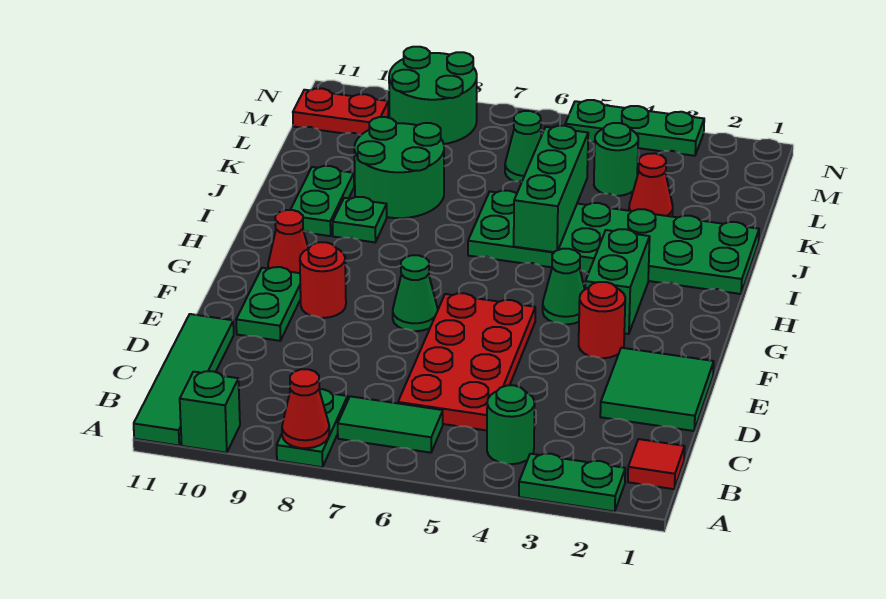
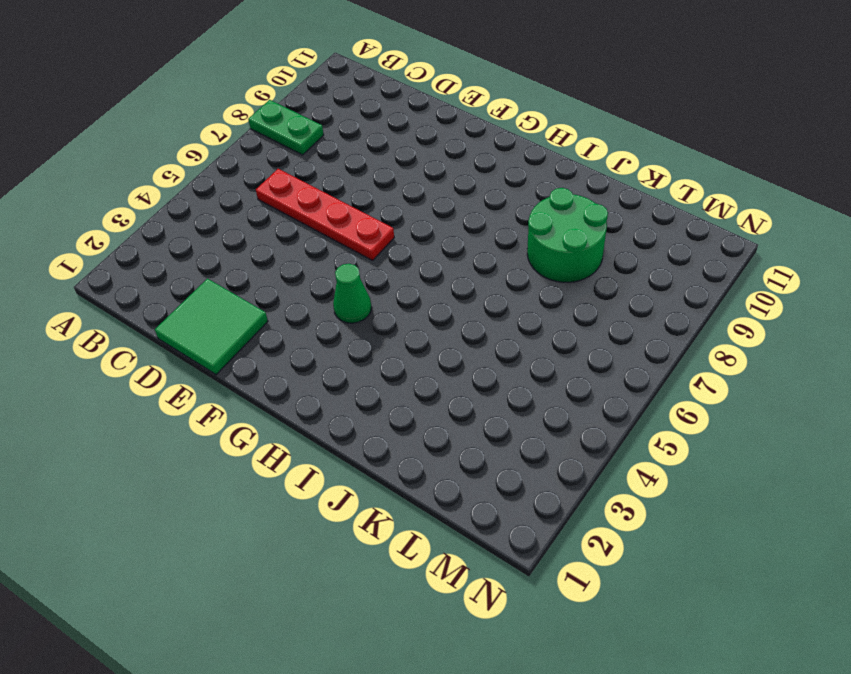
red plate C6:F6 level 1 -> red plate C5:F6 level 1
none -> green plate A2:A3 level 1
none -> green brick A10 level 1
none -> green tile A11:D11 level 1

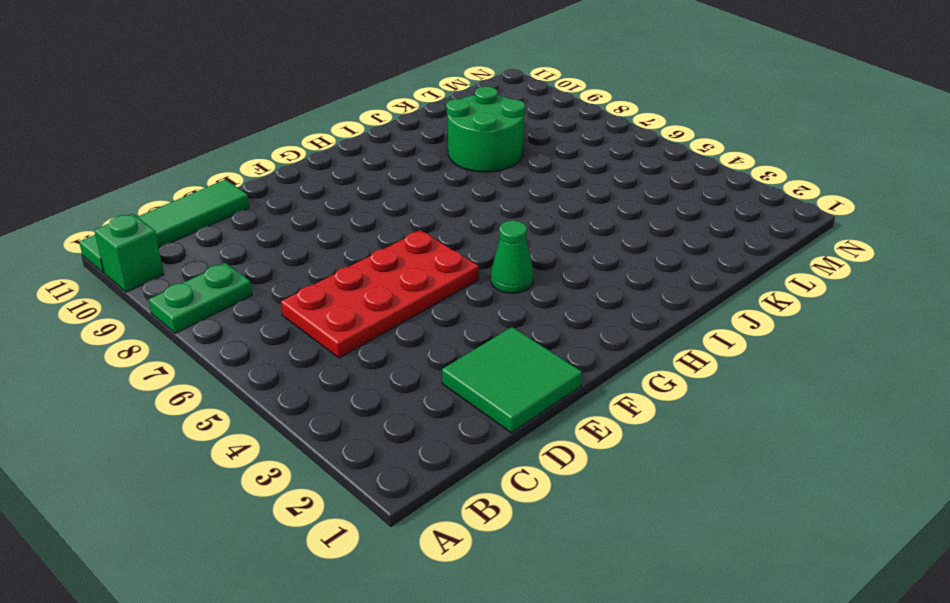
none -> green plate A2:A3 level 1
none -> red tile B1 level 1
none -> green round brick B4 level 1

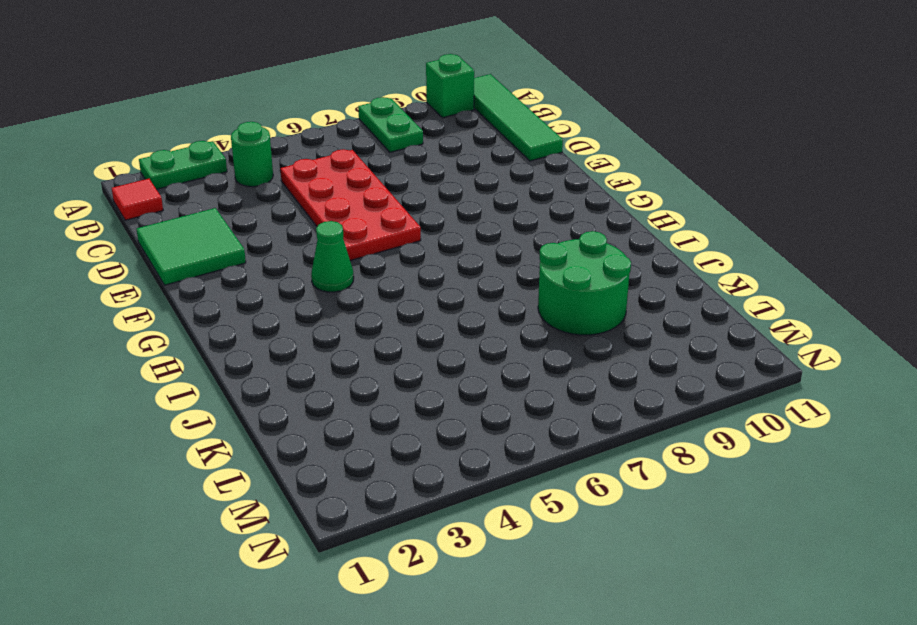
none -> green tile B6:B7 level 1
none -> green plate E10:F10 level 1
none -> red round brick F3 level 1

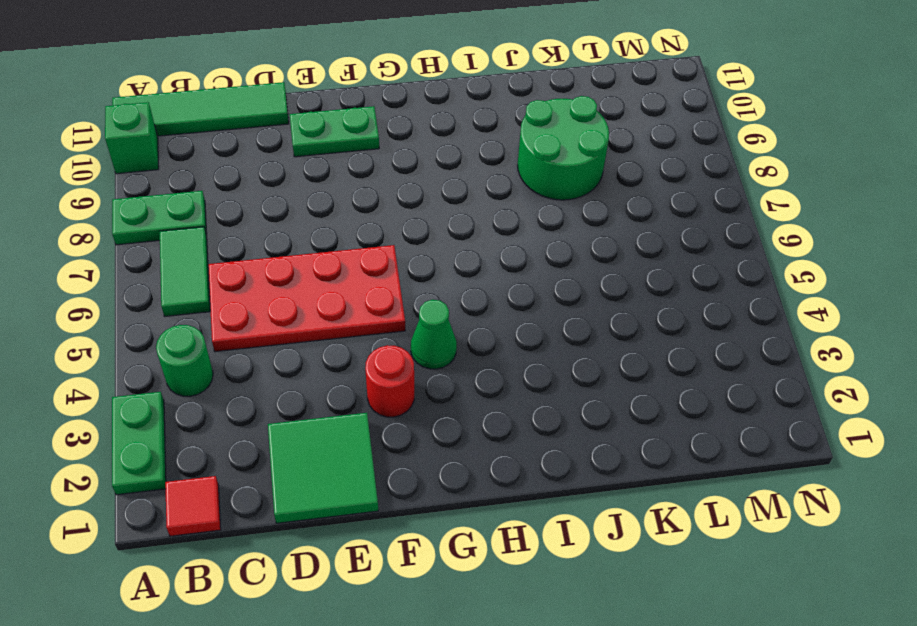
none -> green cone F7 level 1
none -> red round brick F9 level 1
none -> green brick G3:H3 level 1

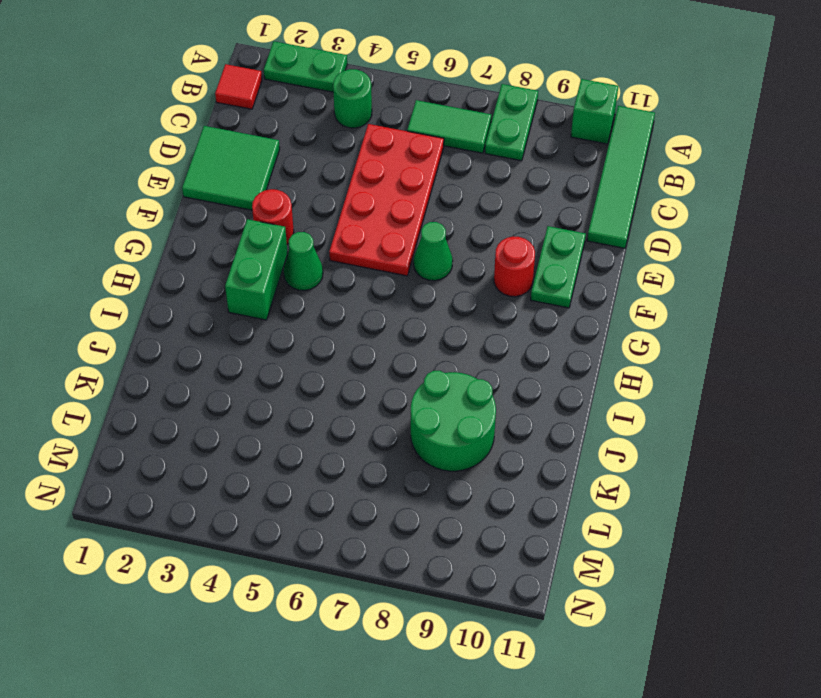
none -> red cone G10 level 1
none -> green plate I1:J6 level 1
none -> green plate I9 level 1

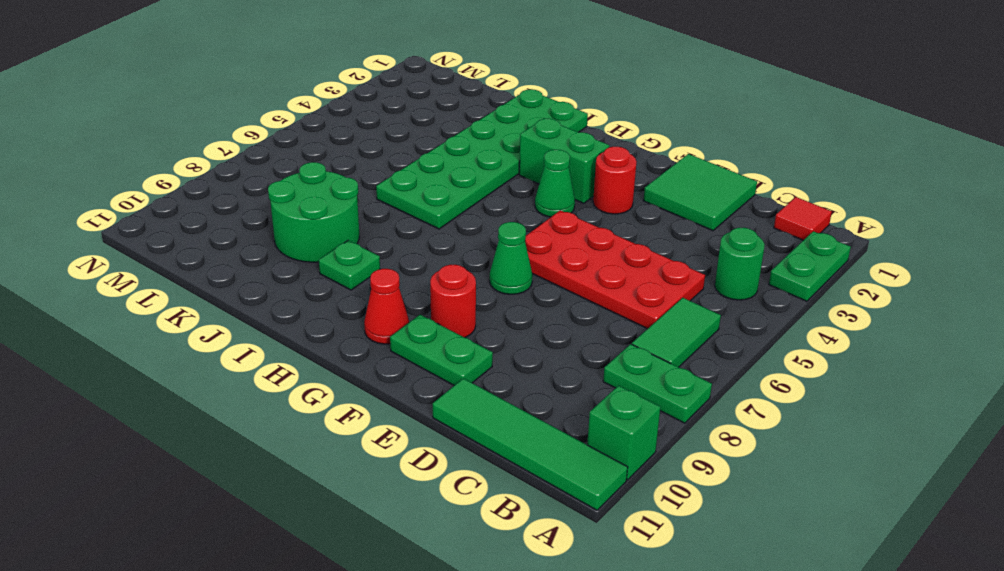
none -> green plate I10:J10 level 1
none -> red cone K3 level 1
none -> green round brick L4 level 1

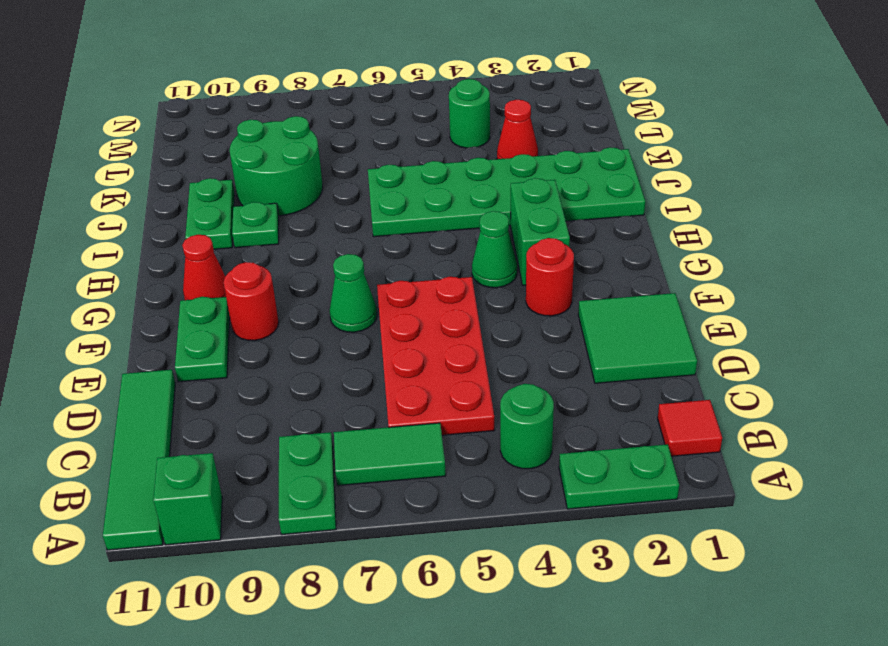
none -> green cone L6 level 1
none -> green round brick M8:N9 level 1
none -> red plate M10:M11 level 1

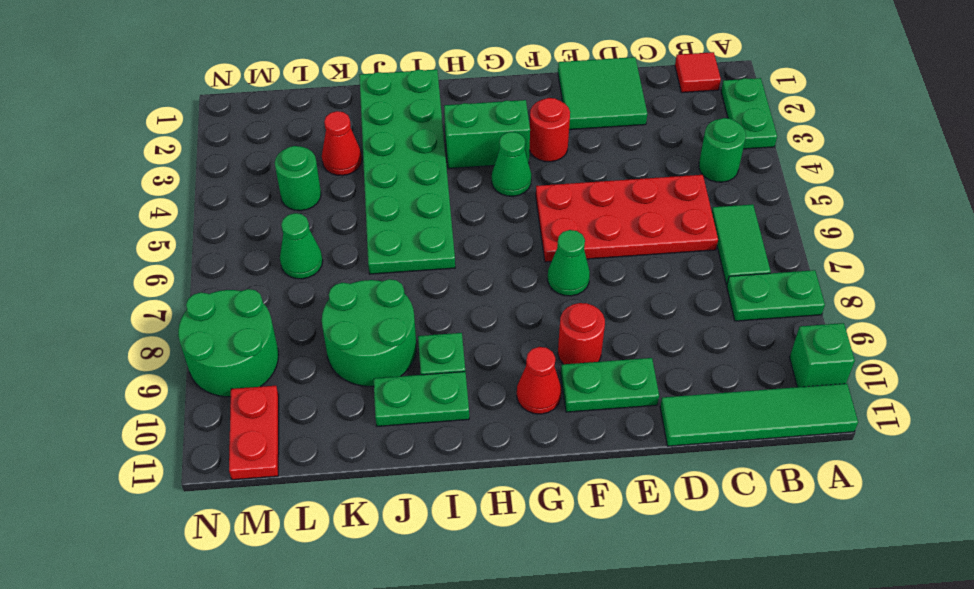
none -> green plate N3:N5 level 1
none -> red cone A8 level 2
none -> green brick I5:K5 level 2

